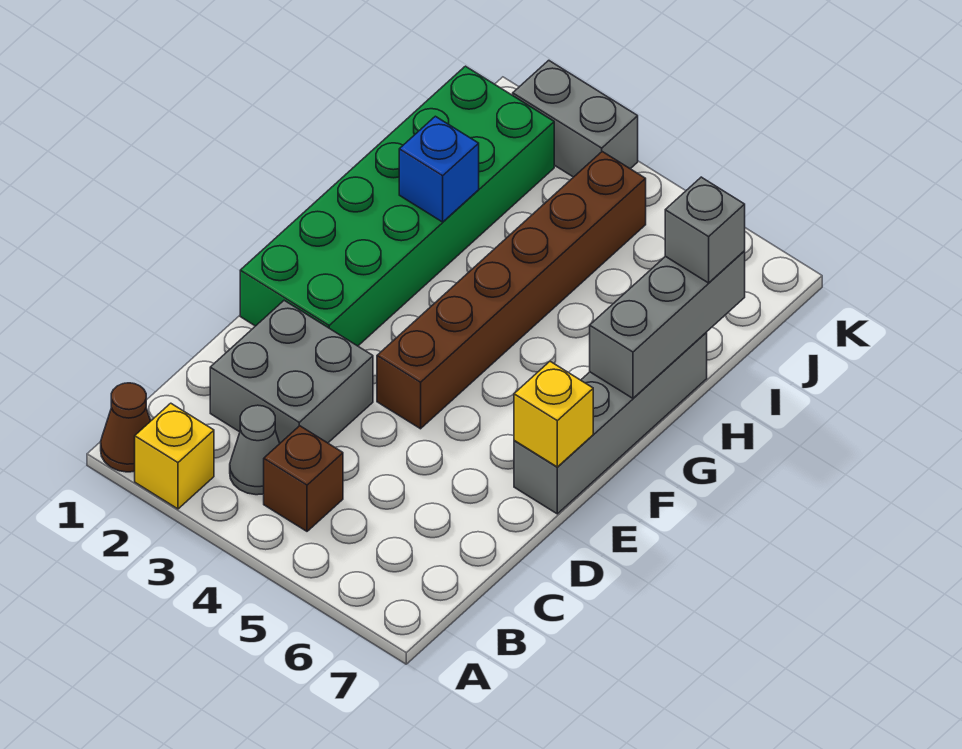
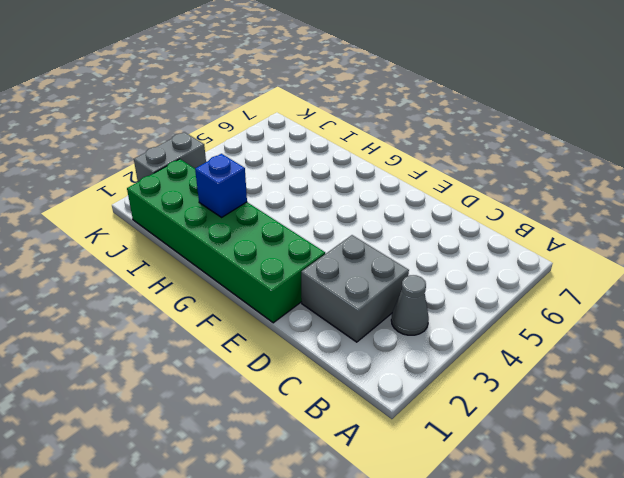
none -> brown cone A1 level 1
none -> yellow brick A2 level 1
none -> brown brick B4 level 1

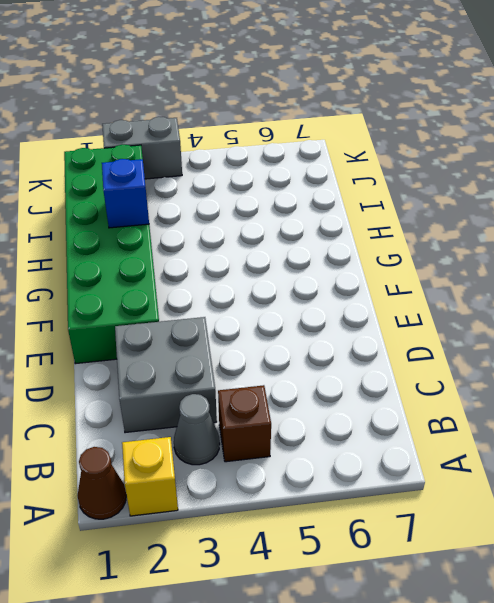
none -> brown brick E4:J4 level 1
none -> grey brick E7:H7 level 1
none -> yellow brick E7 level 2

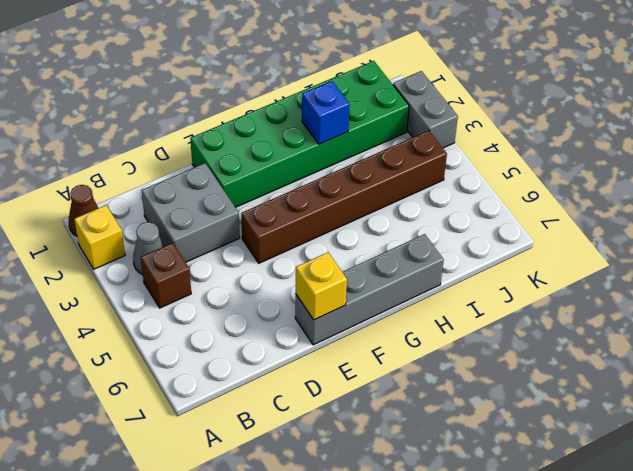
none -> grey brick G7:I7 level 2
none -> grey brick I7 level 3

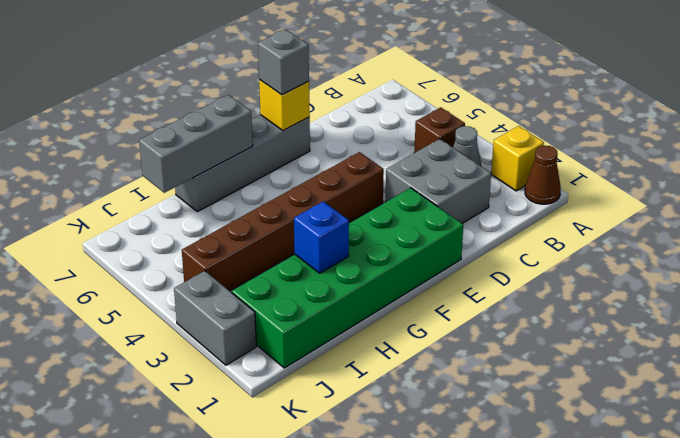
grey brick E7 level 3 -> grey brick I7 level 3

